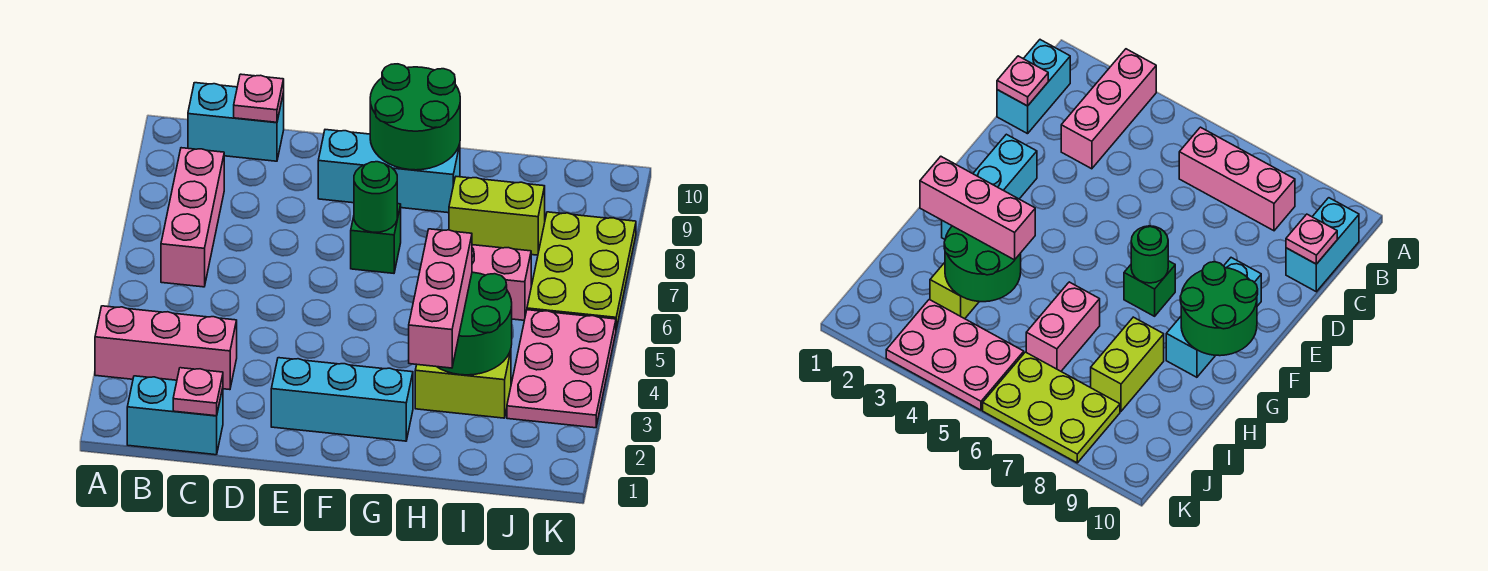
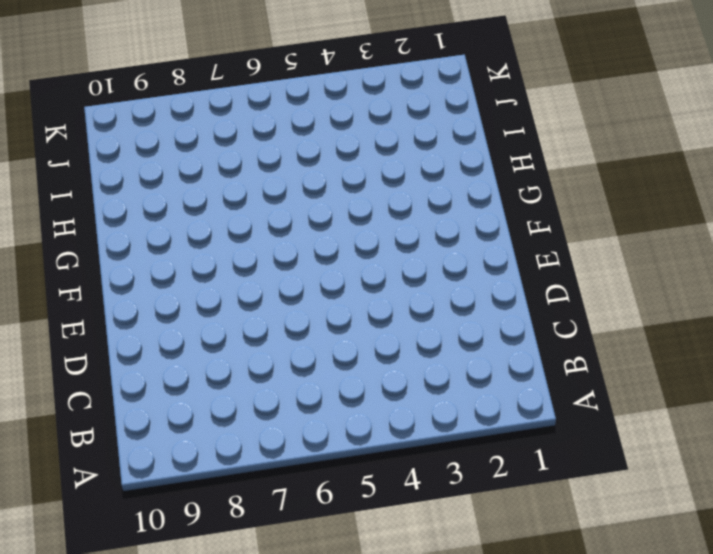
none -> pink brick A3:C3 level 1
none -> cyan brick B1:C1 level 1
none -> pink brick B6:B8 level 1

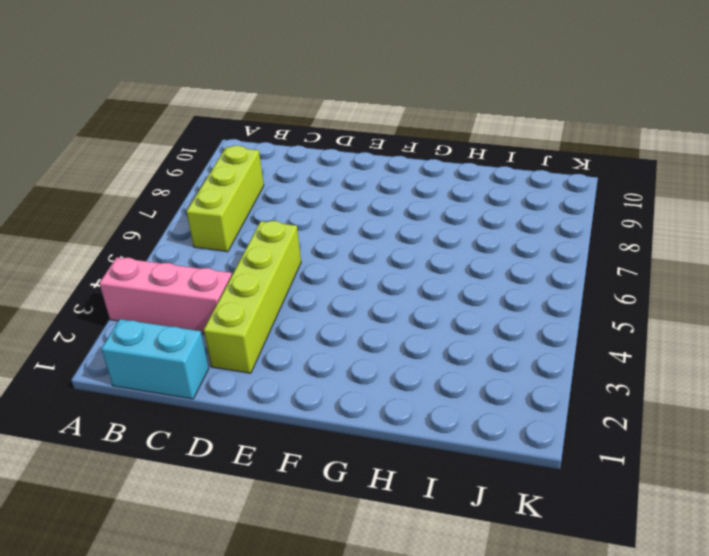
lime brick B6:B8 level 1 -> pink brick B6:B8 level 1
lime brick D2:D5 level 1 -> none
none -> cyan brick B10:C10 level 1
none -> cyan brick E2:G2 level 1
none -> cyan brick E9:G9 level 1

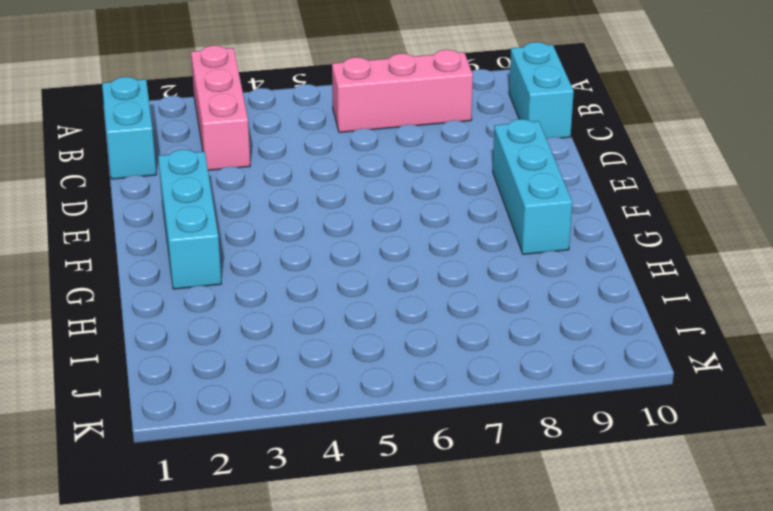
none -> green brick F7 level 1
none -> lime brick H3:I3 level 1
none -> pink brick H6:I6 level 1

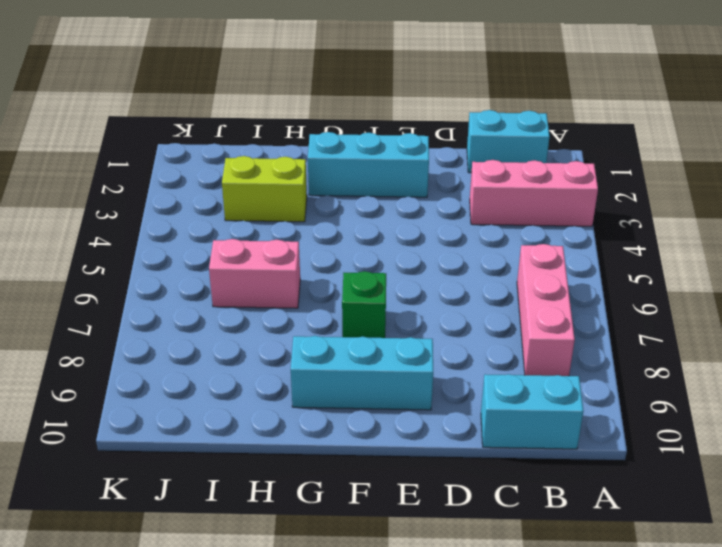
none -> lime brick H8:I8 level 1
none -> pink plate J3:K5 level 1
none -> lime plate J6:K8 level 1

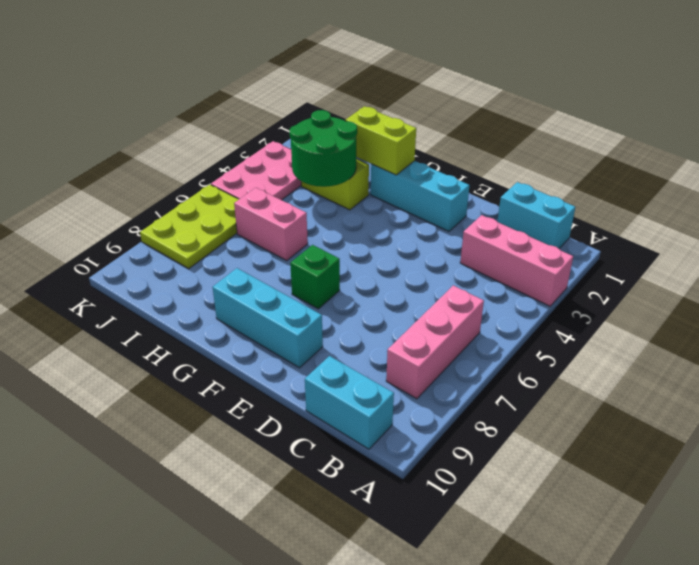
lime brick G2:H2 level 2 -> lime brick H8:I8 level 1
none -> pink plate C1 level 2
none -> pink plate C10 level 2
none -> green round brick F7 level 2

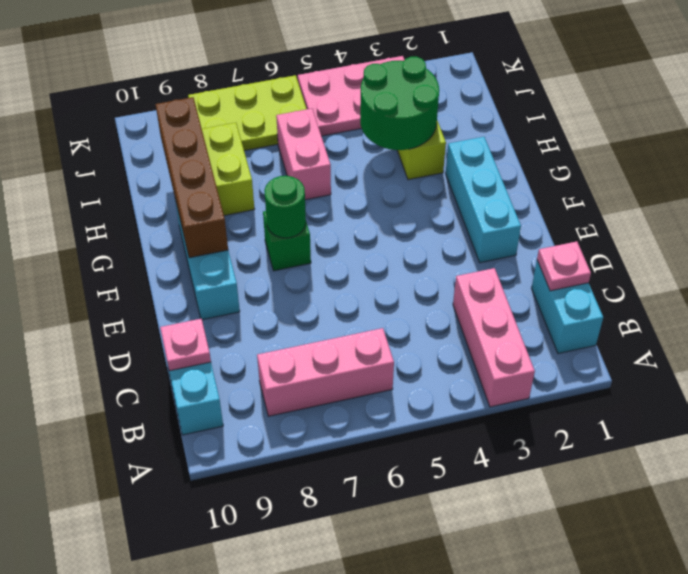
brown brick F9:I9 level 2 -> green round brick F9:G10 level 2
none -> pink brick H2:H4 level 3

